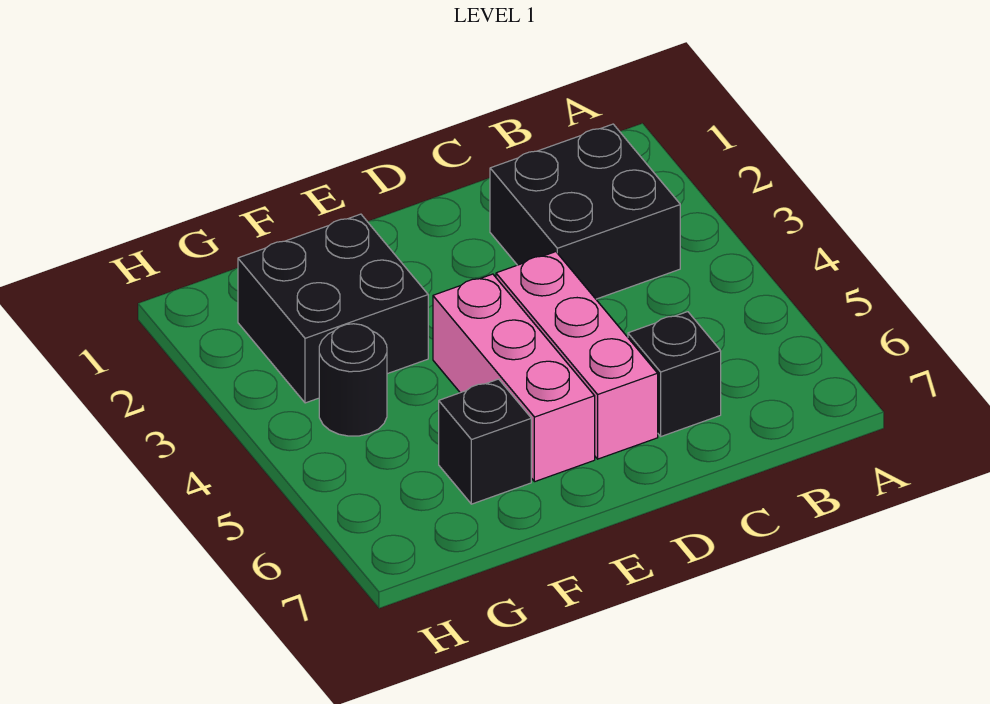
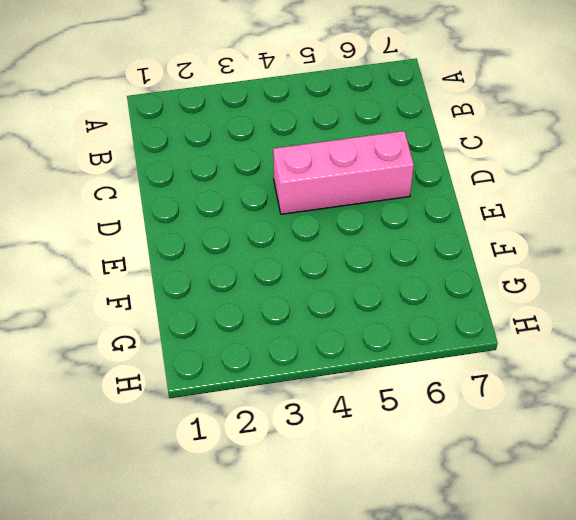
none -> black brick B2:C3 level 1
none -> black brick C6 level 1

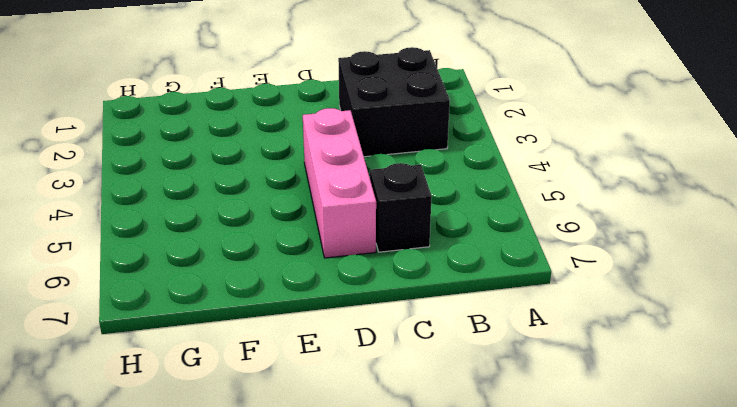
none -> pink brick E4:E6 level 1
none -> black brick F2:G3 level 1

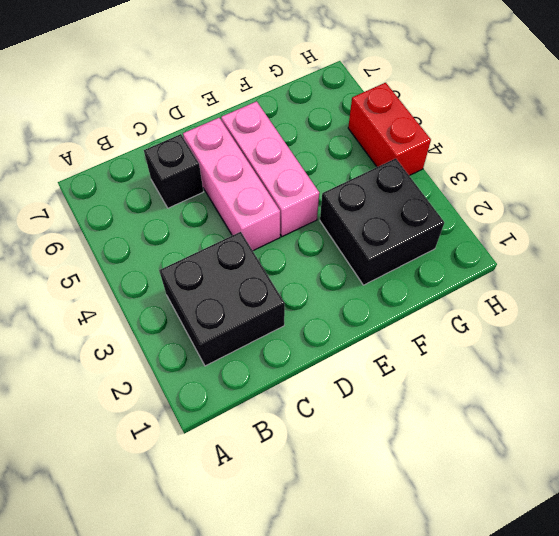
red brick H4:H5 level 1 -> none
none -> black brick F6 level 1
none -> black round brick G4 level 1

